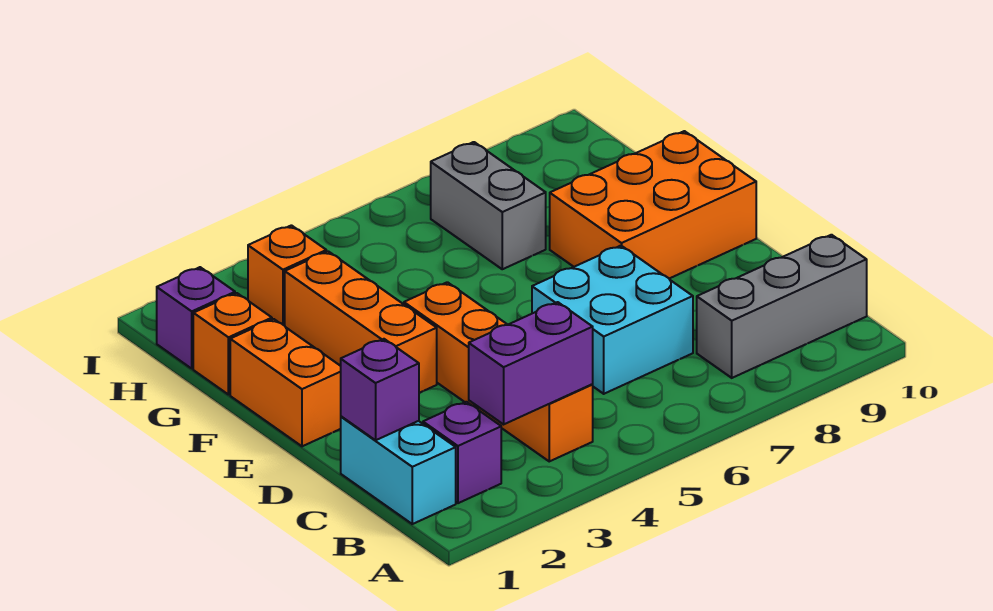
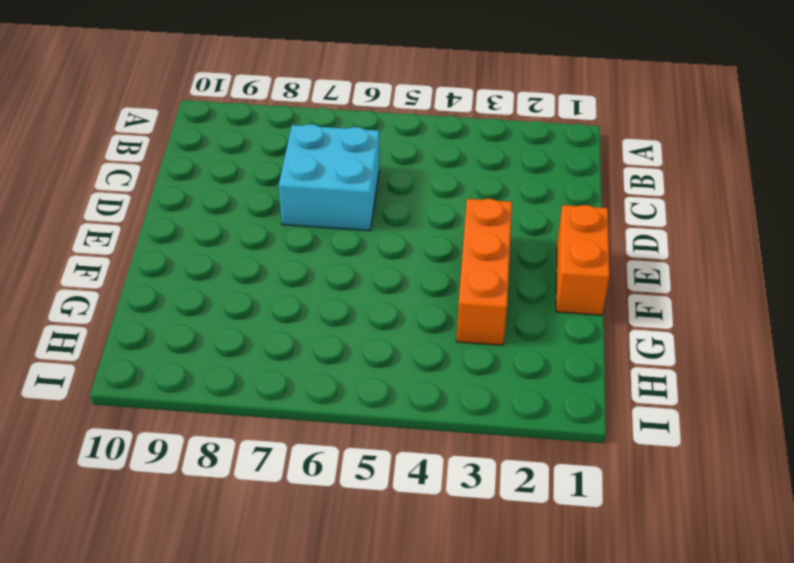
none -> cyan brick B1:C1 level 1
none -> purple brick B2 level 1
none -> orange brick B4:E4 level 1

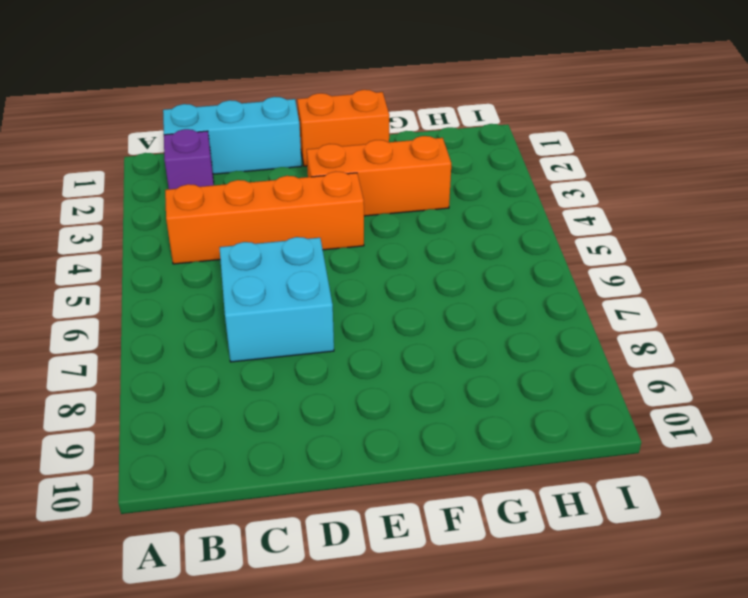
cyan brick B1:D1 level 1 -> cyan brick B1:C1 level 1
none -> grey brick B8:B10 level 1
none -> orange brick E8:F10 level 1
none -> orange brick G1 level 1

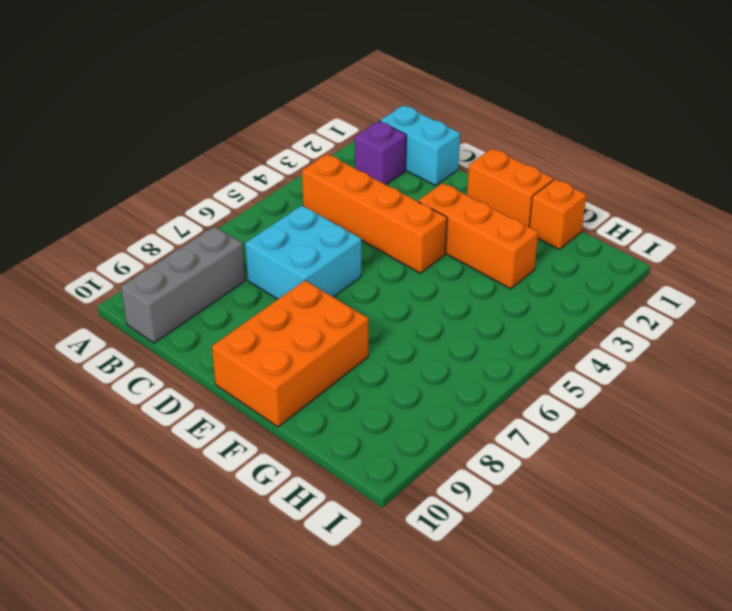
none -> grey brick G7:H7 level 1
none -> purple brick H1 level 1
none -> orange brick H3 level 1

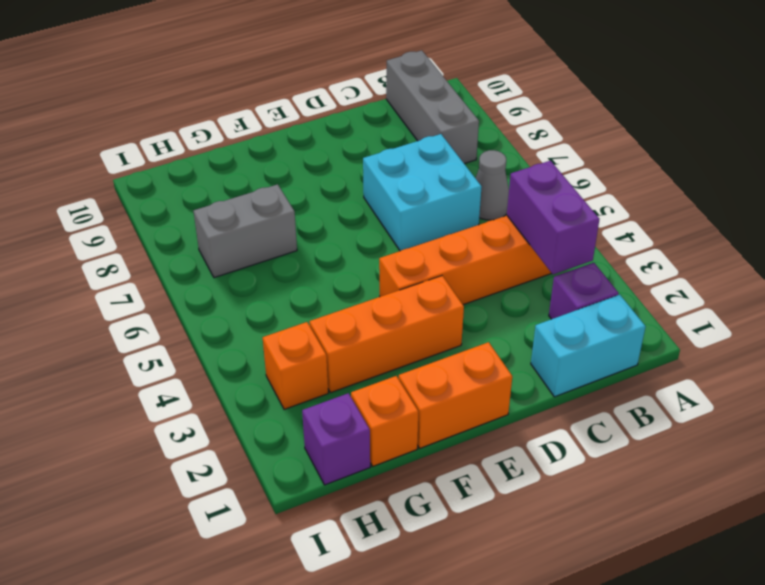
grey cone B6 level 1 -> none
none -> orange brick E8:F10 level 1
none -> purple brick C1 level 2

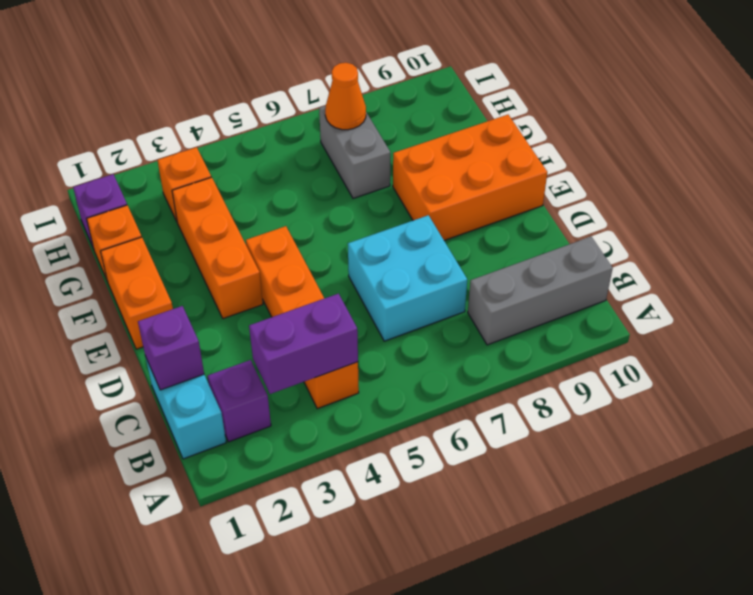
orange cone H7 level 2 -> none

